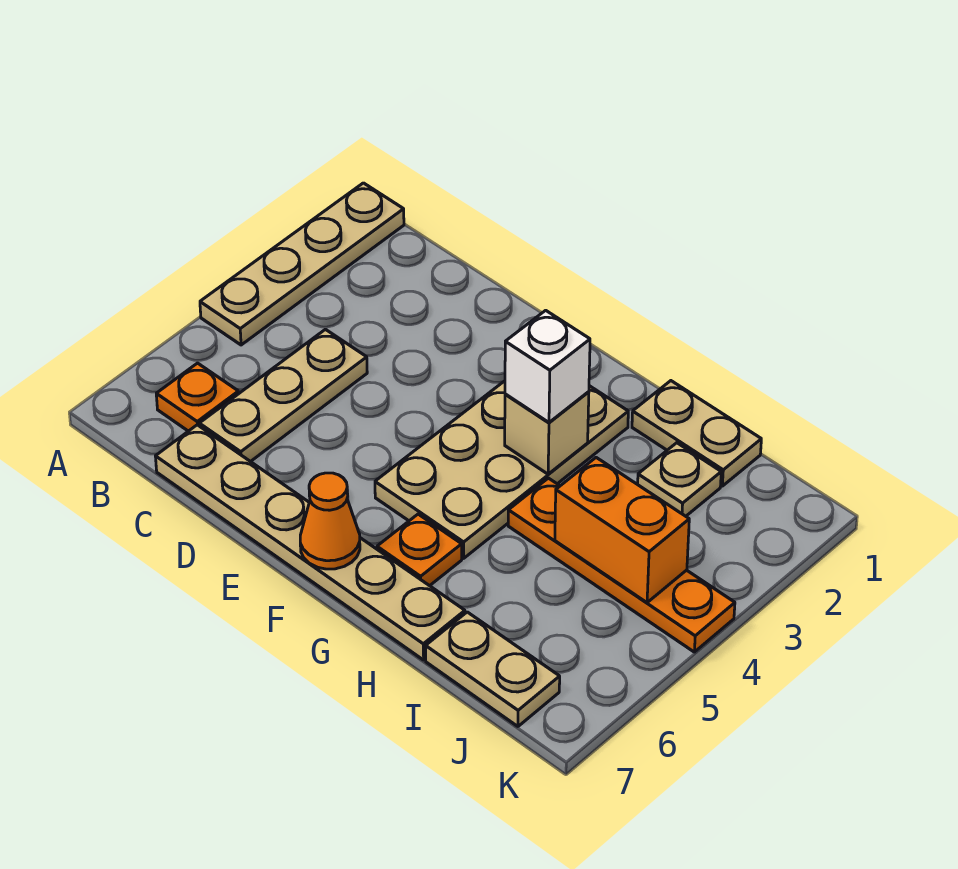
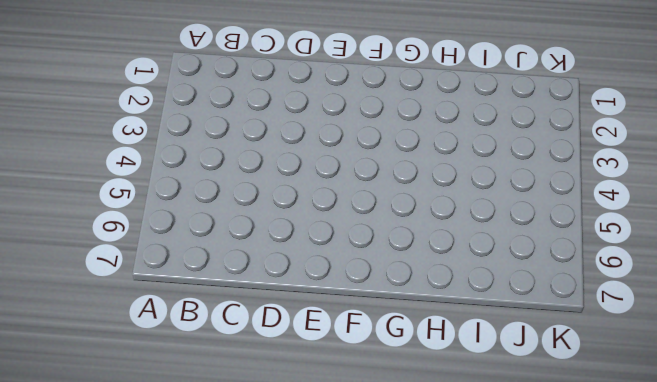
none -> tan plate A1:A4 level 1
none -> orange plate B6 level 1
none -> tan plate C4:C6 level 1

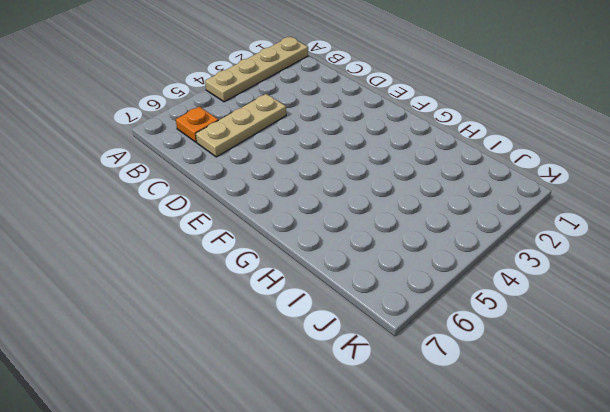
none -> tan plate C7:H7 level 1
none -> tan plate F2:G5 level 1
none -> orange plate G6 level 1

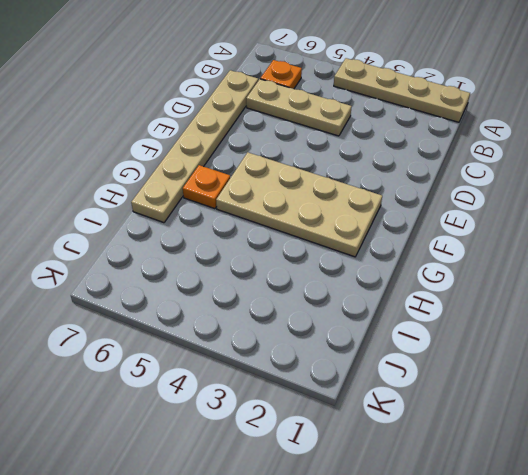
none -> tan plate H1:I1 level 1
none -> orange plate H4:K4 level 1
none -> tan plate I2 level 1

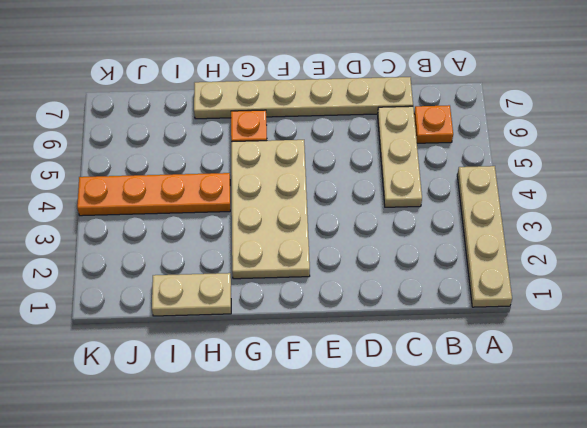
none -> tan plate I2 level 1
none -> tan plate I7:J7 level 1
none -> orange cone F7 level 2

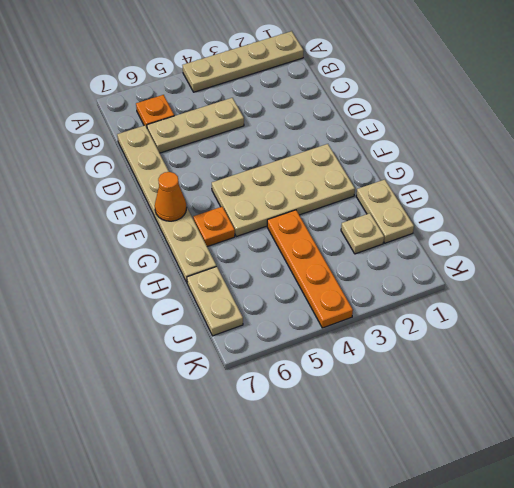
none -> tan brick G3 level 2
none -> orange brick I4:J4 level 2
none -> white brick G3 level 3

